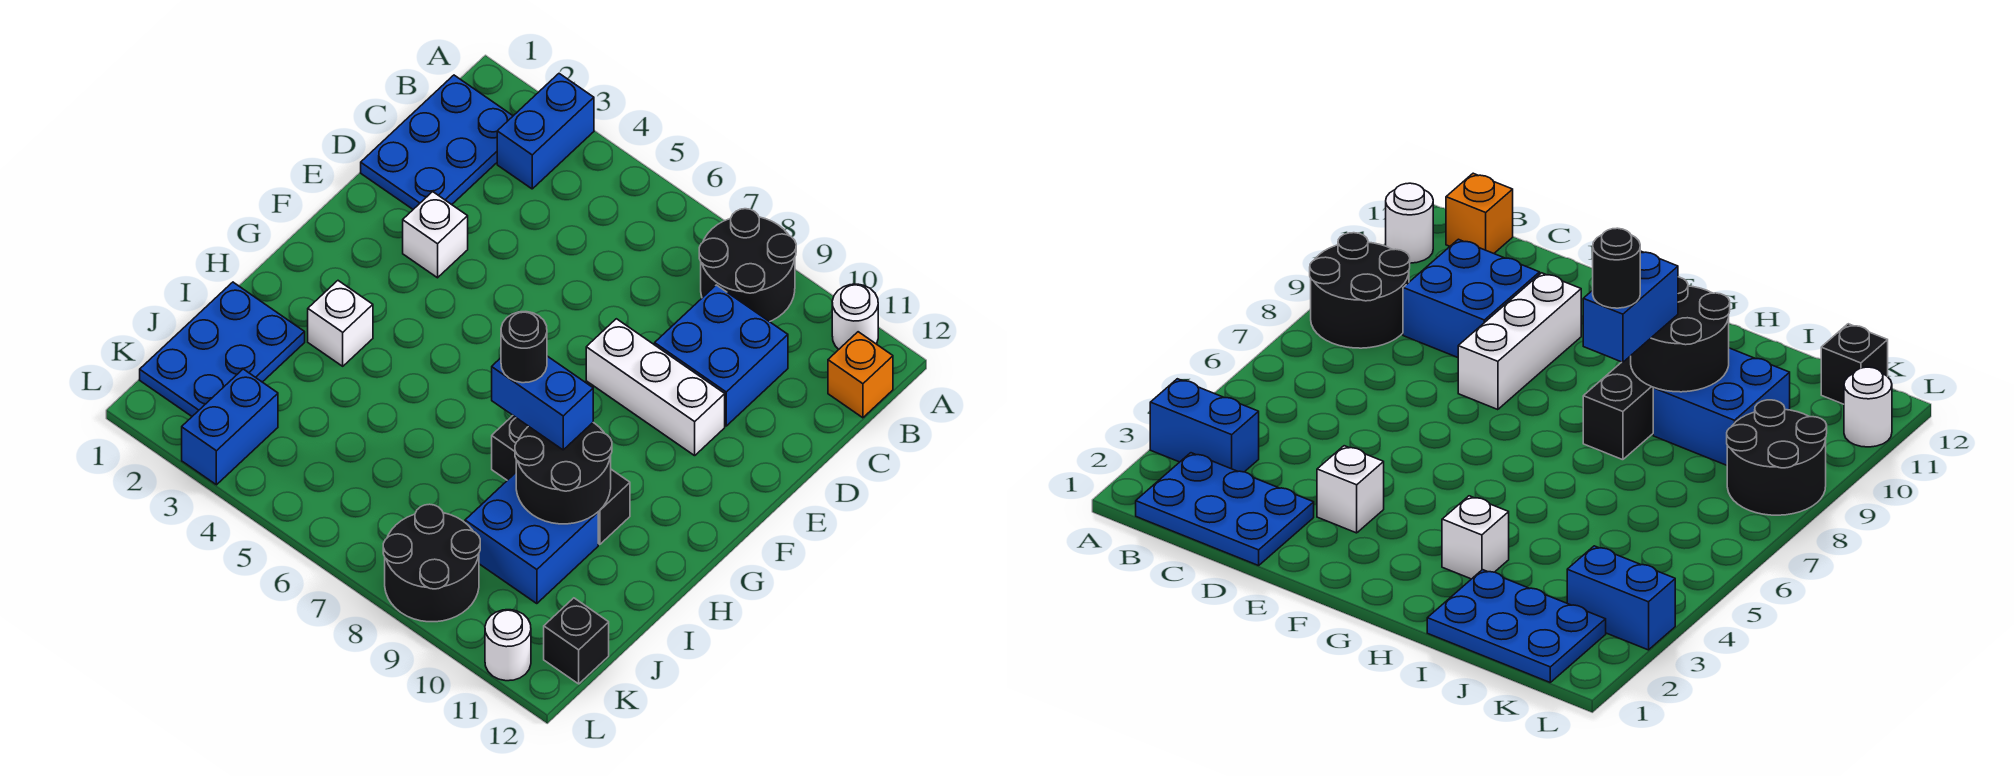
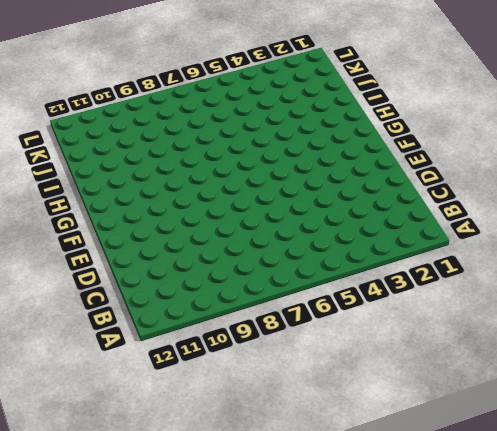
none -> blue brick A3:B3 level 1
none -> black round brick A8:B9 level 1
none -> white round brick A11 level 1

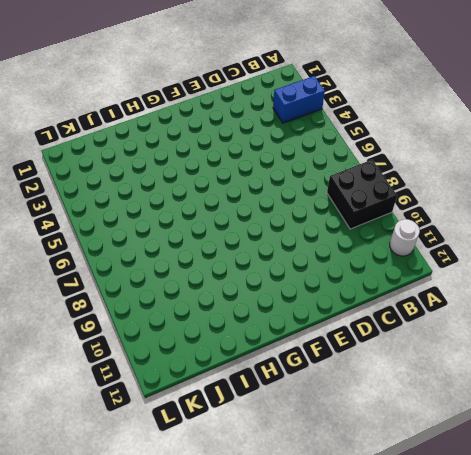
black brick A8:B9 level 1 -> black round brick A8:B9 level 1
none -> blue plate B1:D2 level 1
none -> orange brick B12 level 1
none -> blue brick C9:D10 level 1

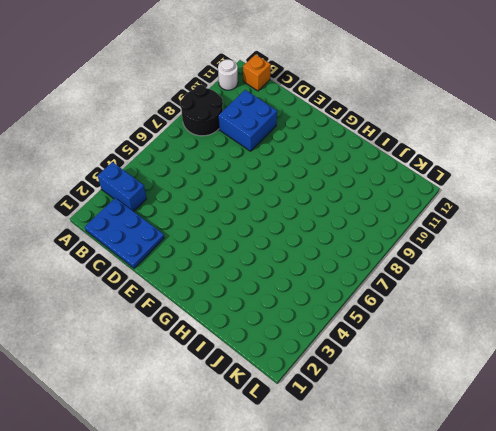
none -> white brick E3 level 1
none -> white brick E8:E10 level 1
none -> white brick H3 level 1

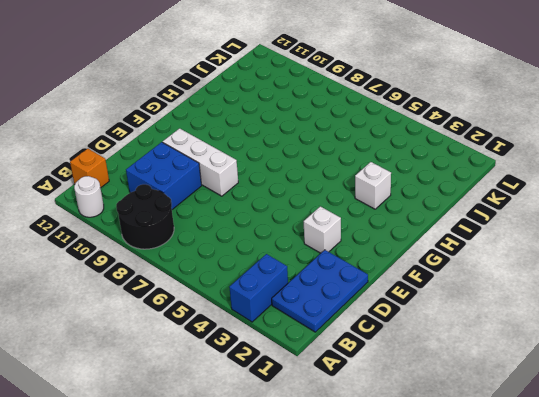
none -> black brick H8:H10 level 1
none -> blue plate I1:K2 level 1
none -> blue brick I9:J10 level 1

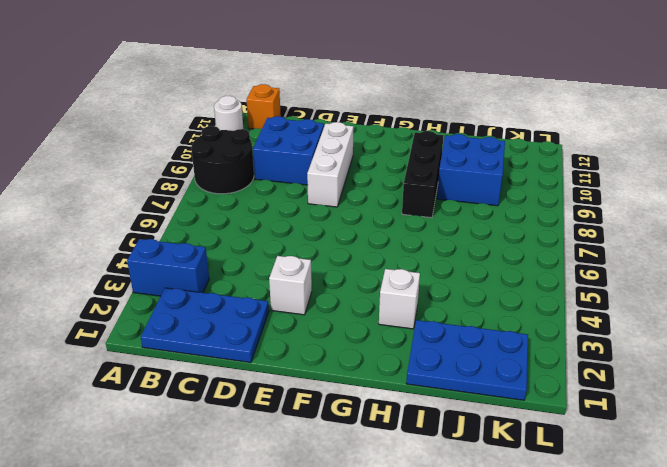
none -> blue brick K3:L3 level 1
none -> black round brick K8:L9 level 1
none -> black brick K12 level 1

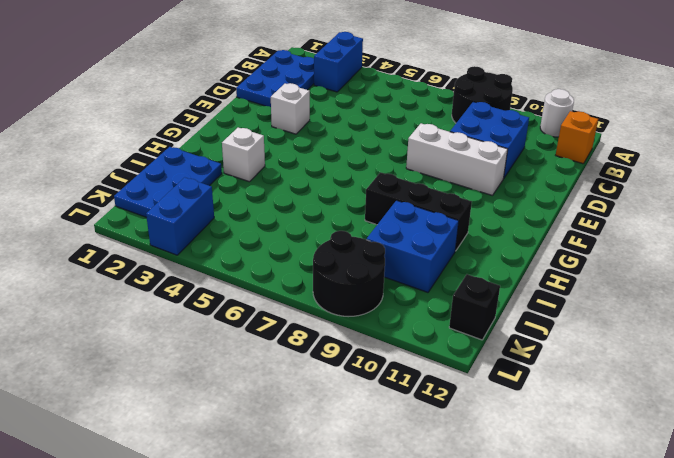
none -> white round brick L11 level 1
none -> black round brick H9:I10 level 2
none -> blue brick H8:H9 level 3

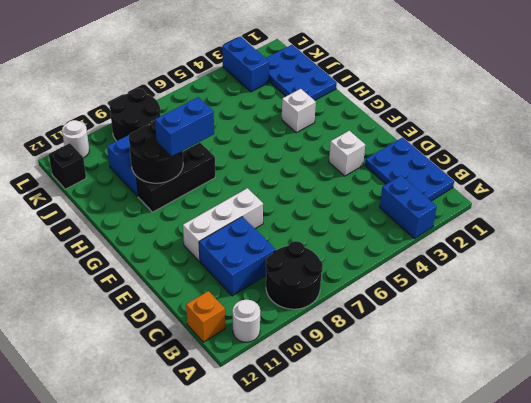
none -> black round brick H8 level 4

